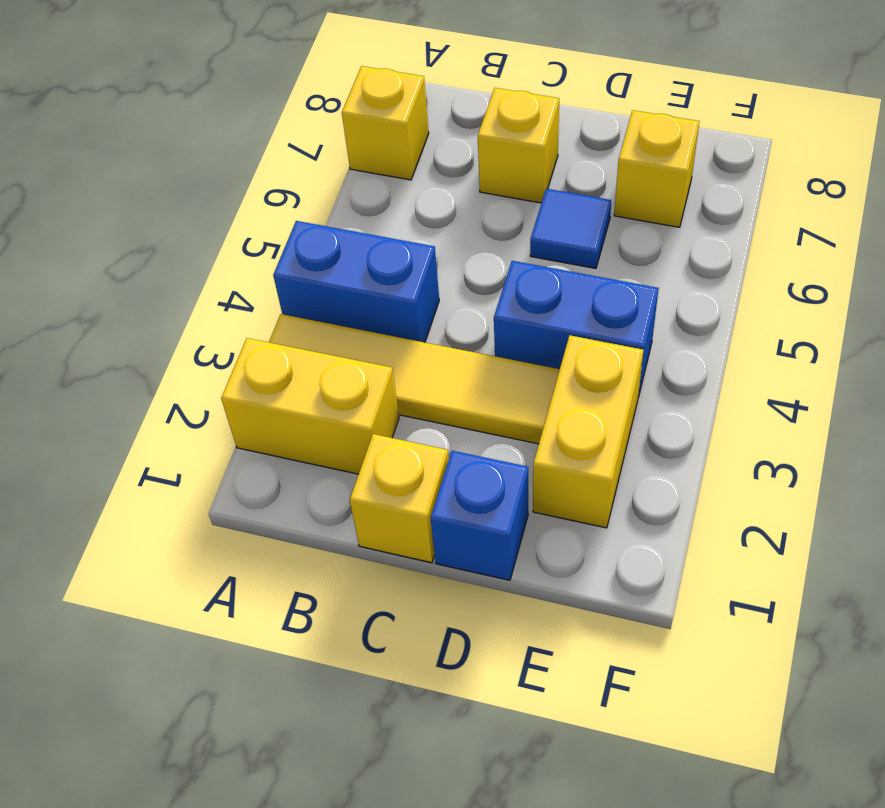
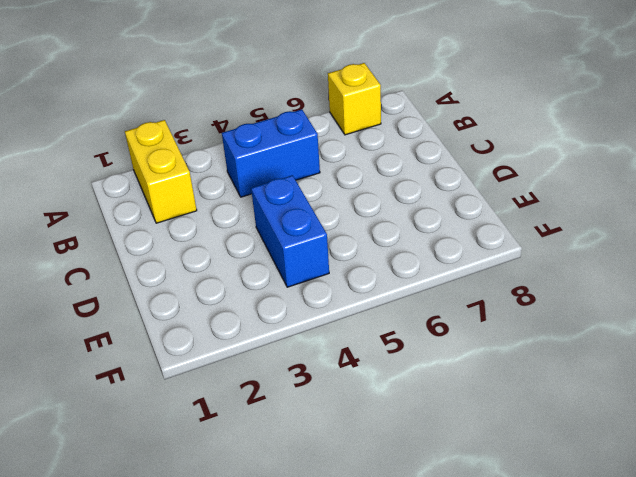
blue brick B4:B5 level 1 -> blue brick A4:B4 level 1
none -> yellow tile A3:D3 level 1
none -> yellow brick C1 level 1

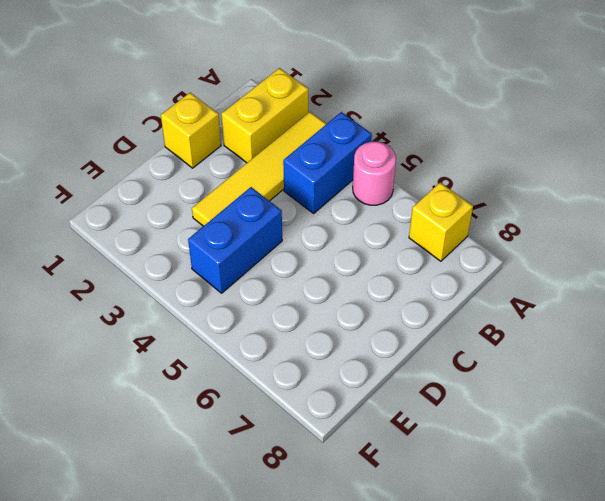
pink round brick A5 level 1 -> none
none -> yellow brick C7 level 1
none -> blue brick D1 level 1

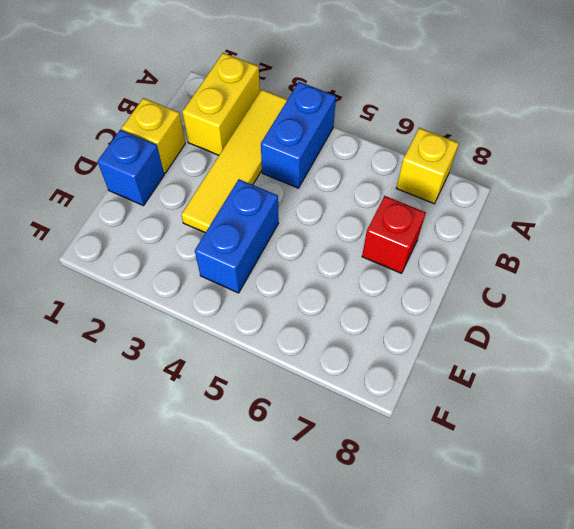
red brick C7 level 1 -> yellow brick C7 level 1
none -> blue tile D6 level 1
none -> yellow brick E2:E3 level 1

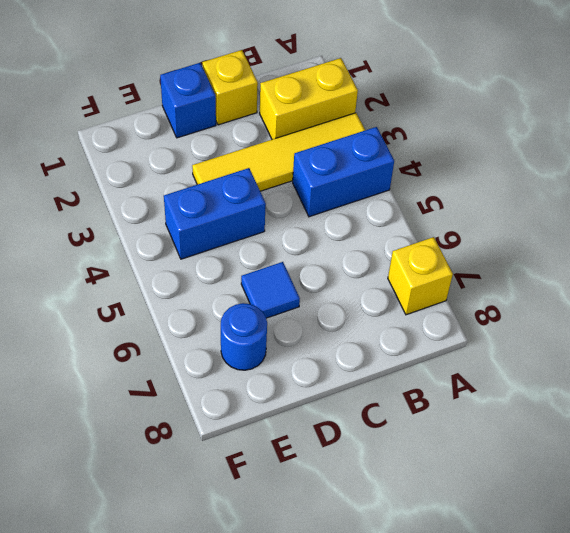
blue round brick E7 level 1 -> yellow brick E7 level 1
none -> yellow brick C7 level 1
none -> yellow brick E2:E3 level 1

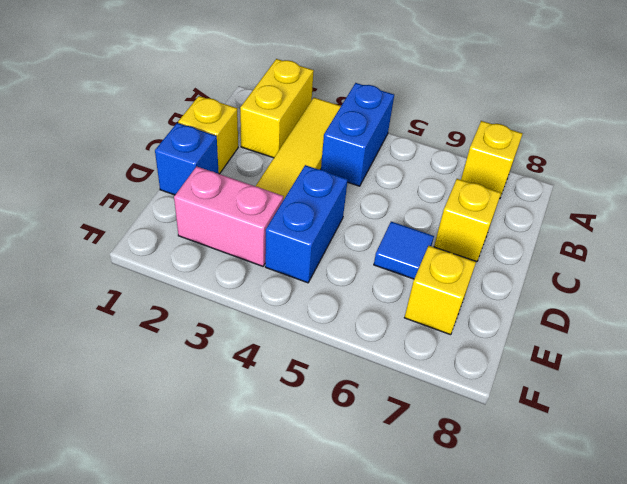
pink brick E2:E3 level 1 -> yellow brick E2:E3 level 1

